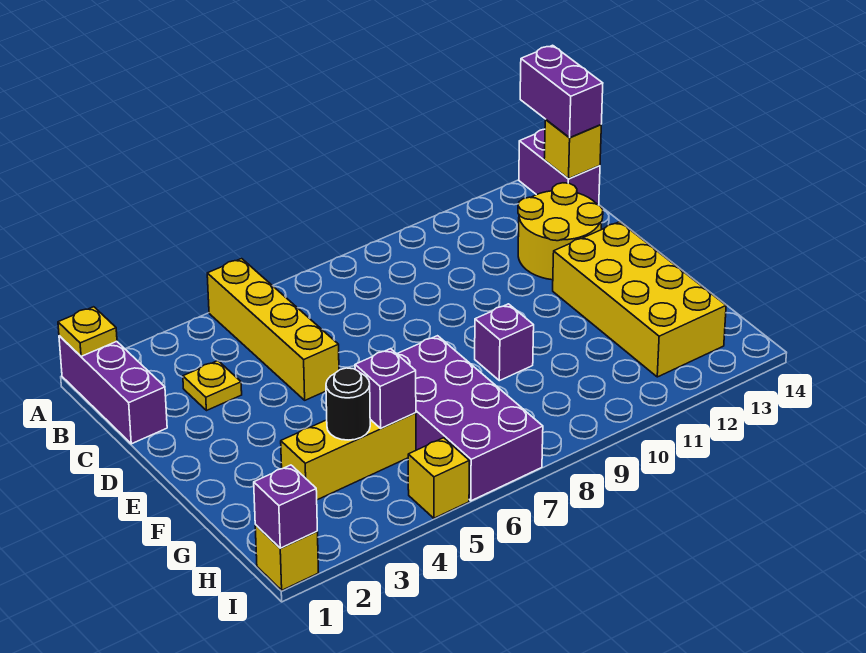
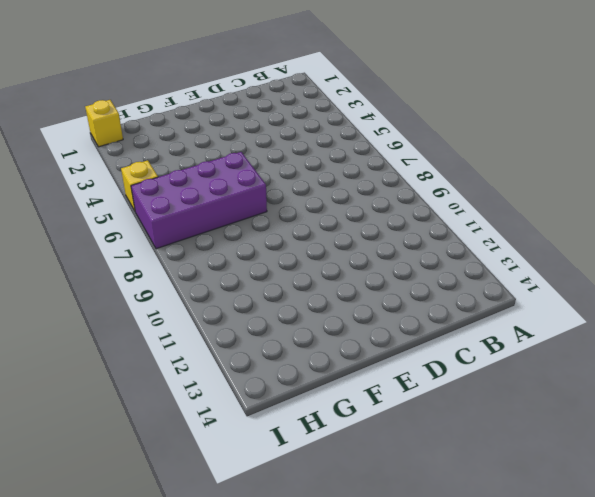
none -> purple brick A1:C1 level 1
none -> yellow brick A5:D5 level 1
none -> purple brick A14:B14 level 1

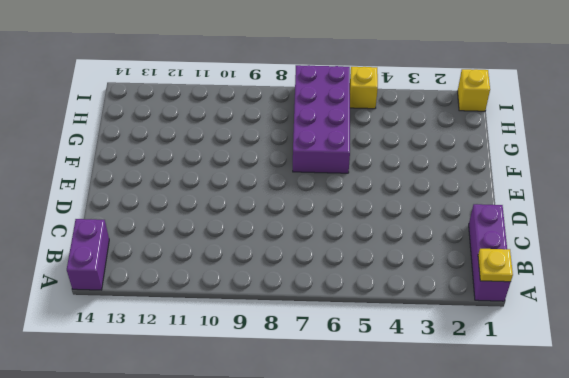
none -> yellow brick A5:D5 level 1
none -> yellow plate C3 level 1
none -> yellow round brick C12:D13 level 1

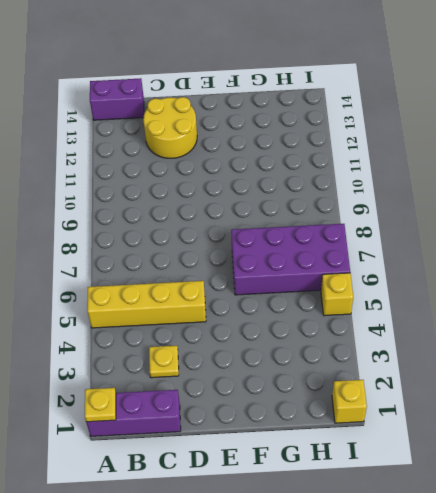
none -> yellow brick E12:H13 level 1
none -> purple brick F9 level 1
none -> yellow brick G3:G5 level 1

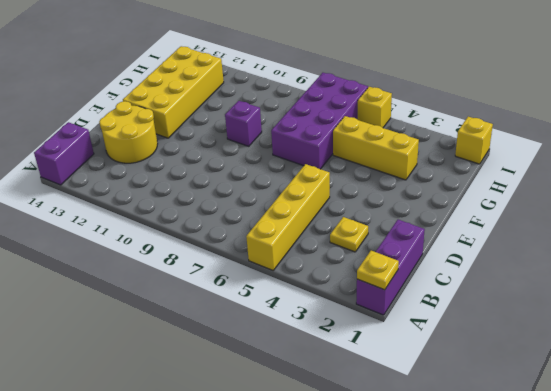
none -> yellow brick B14 level 2
none -> black round brick G4 level 2
none -> purple brick G5 level 2

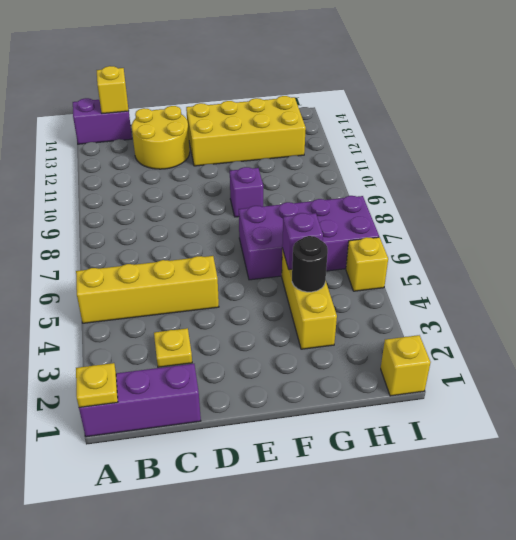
none -> purple brick I1 level 2
none -> purple brick A14:B14 level 3

